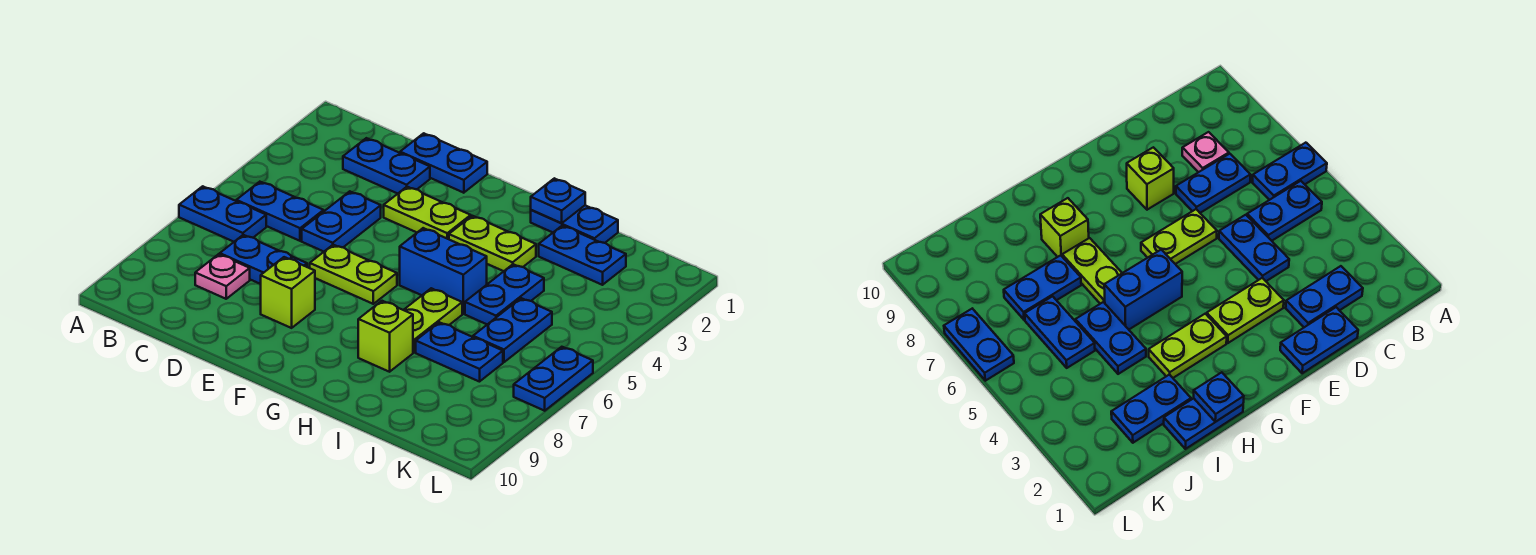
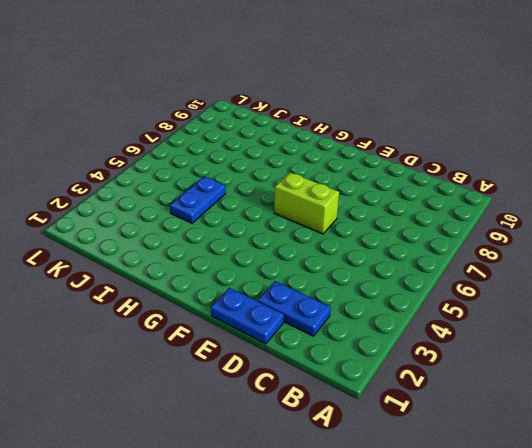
lime brick E6:F6 level 1 -> lime plate E6:F6 level 1
none -> blue plate A6:B6 level 1
none -> blue plate B5:C5 level 1
none -> blue plate C7:D7 level 1

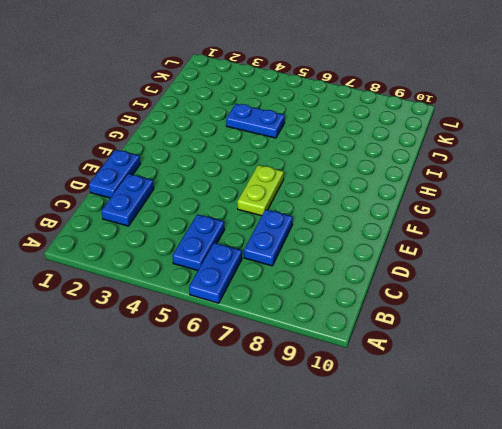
none -> pink plate C8 level 1
none -> blue plate D4:D5 level 1
none -> lime plate E3:F3 level 1

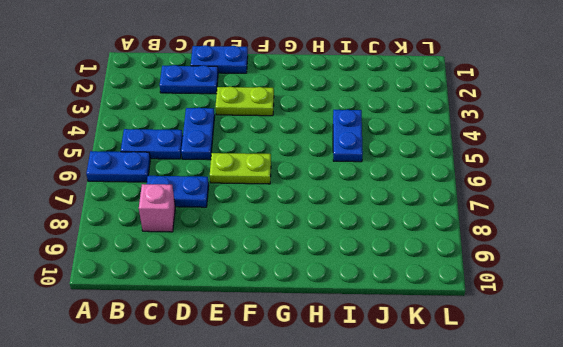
pink brick C8 level 1 -> pink plate C8 level 1
none -> lime brick E8 level 1
none -> lime plate G3:H3 level 1
none -> blue brick G5:H5 level 1

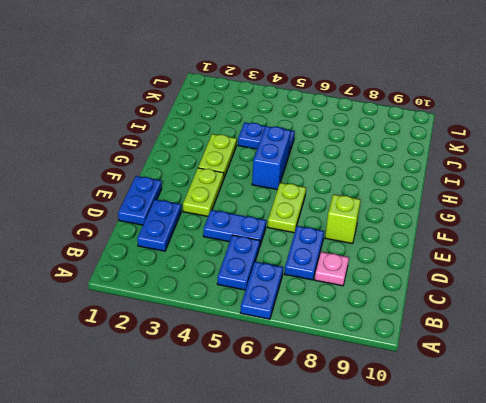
none -> blue plate H1:I1 level 1
none -> lime plate H6:H7 level 1
none -> lime brick H8 level 1

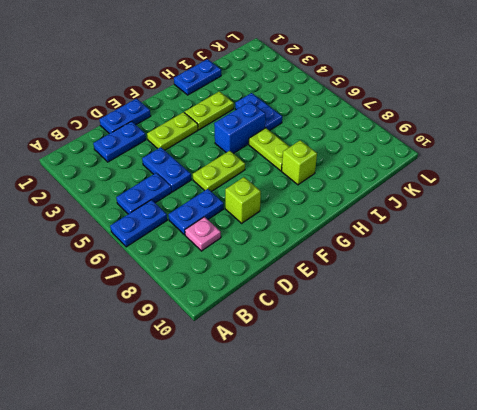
none -> blue plate I2:J2 level 1
none -> blue plate I7:J7 level 1
none -> blue plate J5:J6 level 1

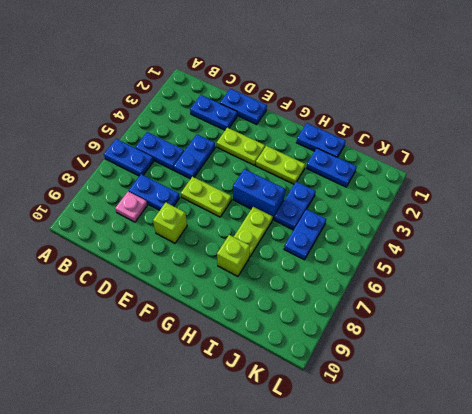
none -> blue plate I7:J7 level 1
none -> blue plate L6:L7 level 1
none -> blue plate H1 level 2

